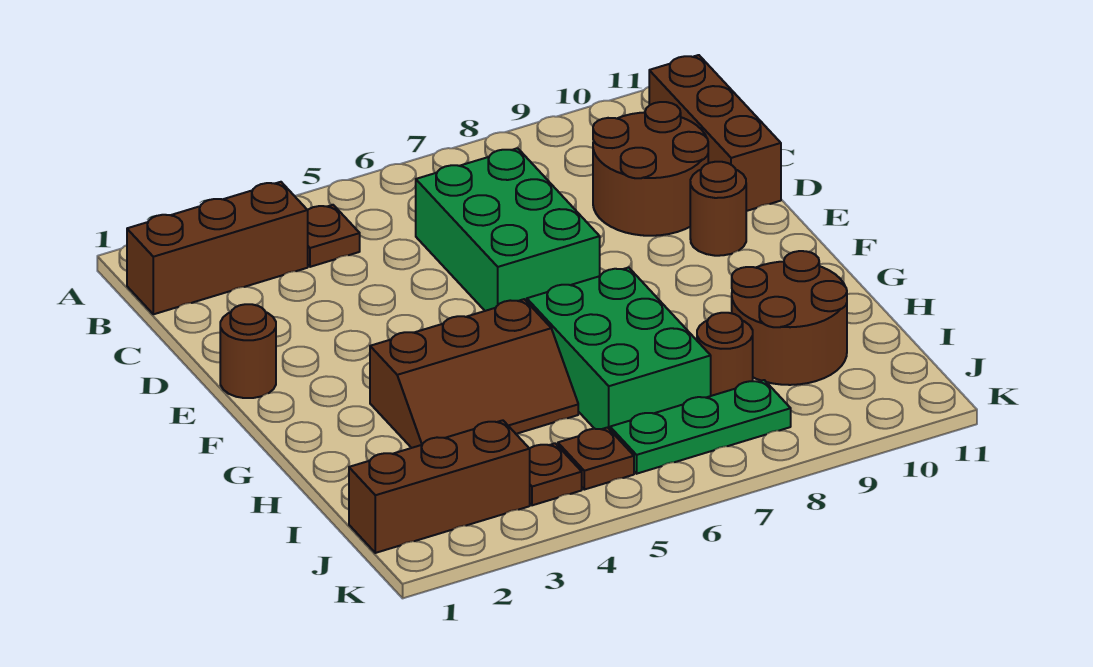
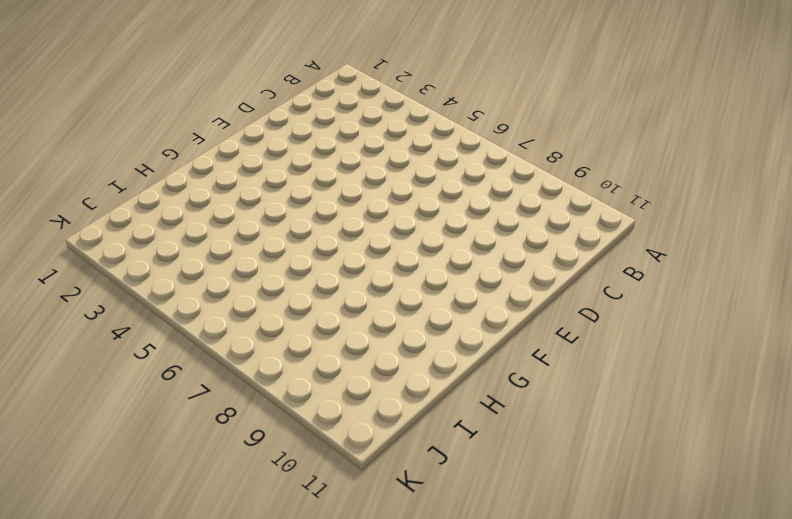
none -> brown brick B1:B3 level 1
none -> brown plate B4 level 1
none -> brown brick B11:D11 level 1

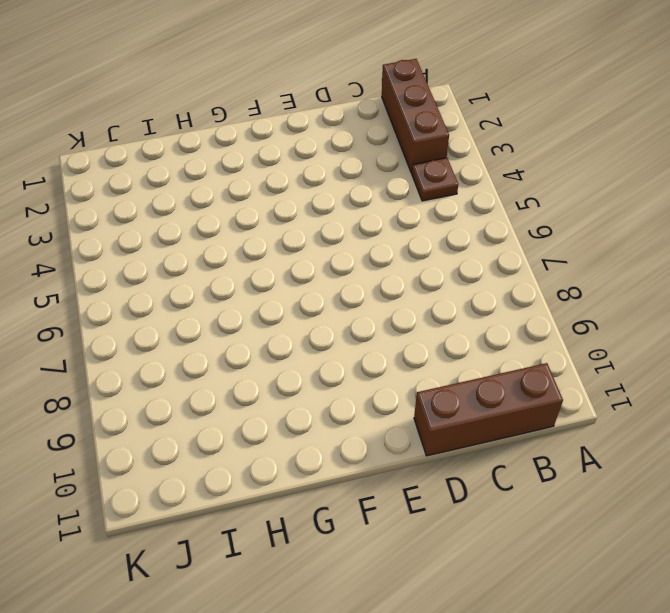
none -> green brick C6:E7 level 1
none -> brown round brick C9:D10 level 1
none -> brown round brick E1 level 1

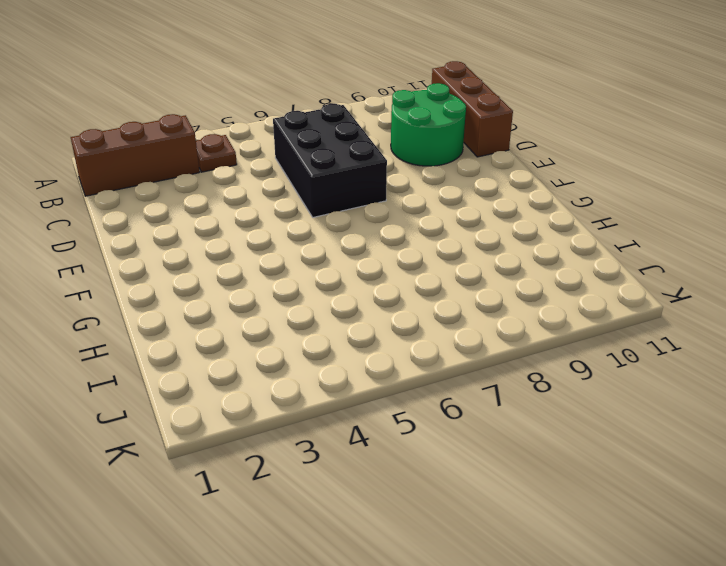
black brick C6:E7 level 1 -> green brick C6:E7 level 1
green round brick C9:D10 level 1 -> brown round brick C9:D10 level 1
none -> brown round brick E1 level 1
none -> brown round brick E10 level 1
none -> brown slope G3:H5 level 1 top G

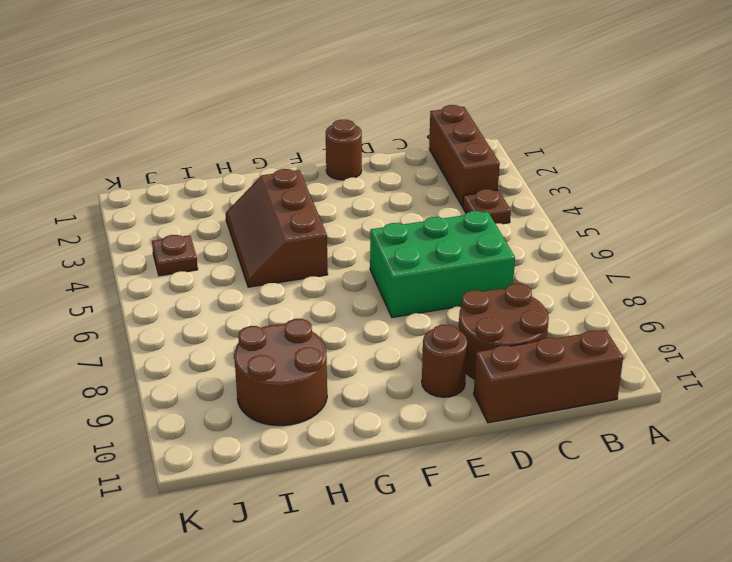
none -> green brick G6:I7 level 1
none -> brown round brick I8 level 1
none -> brown brick J1:J3 level 1

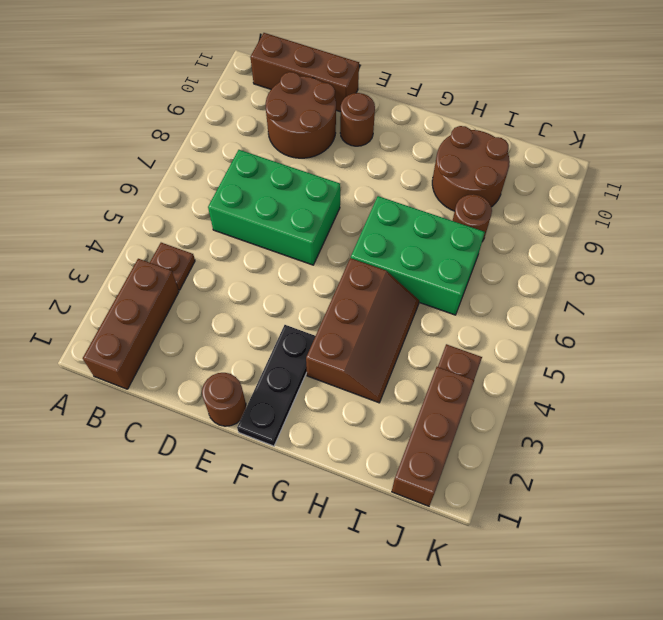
black plate F1:F3 level 1 -> none
none -> brown plate J5 level 1
none -> green plate J6:J8 level 1

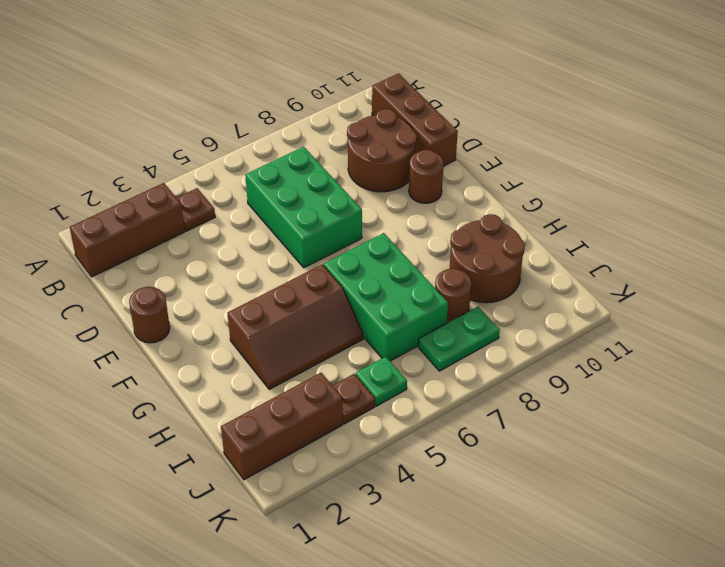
green plate J5 level 1 -> brown plate J5 level 1
green plate J7:J8 level 1 -> green plate J6:J8 level 1

